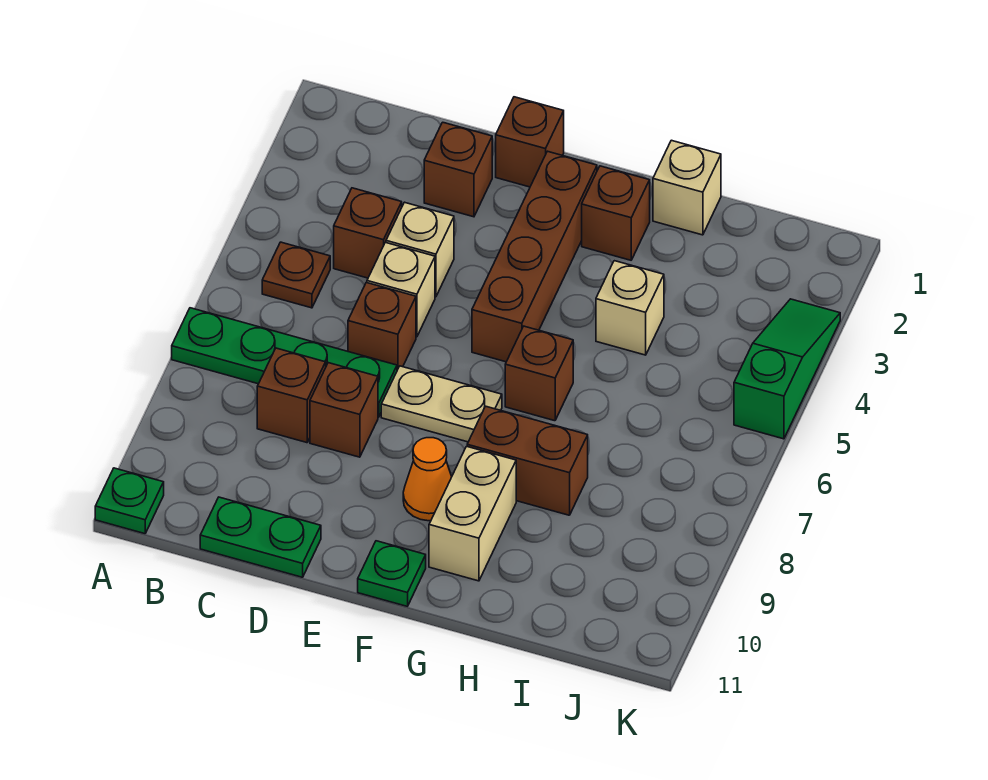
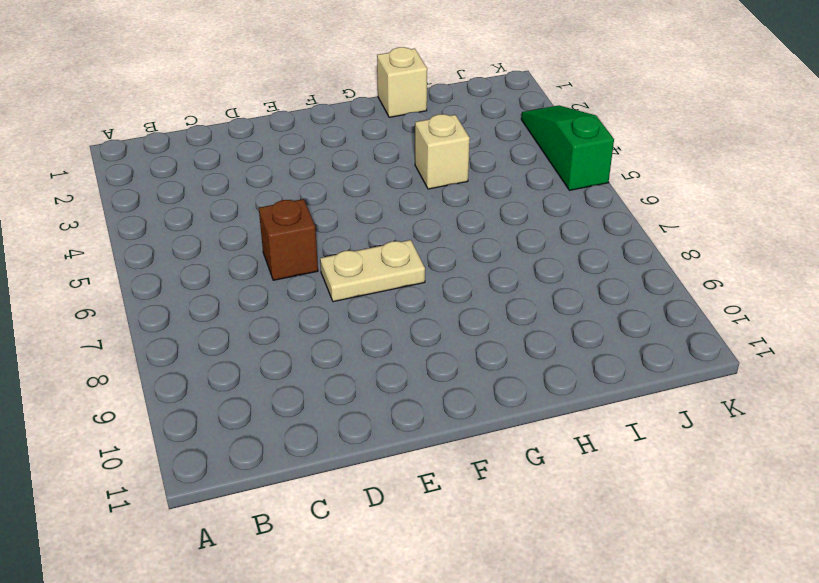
none -> green plate A7:D7 level 1
none -> green plate A11 level 1
none -> brown plate B5 level 1

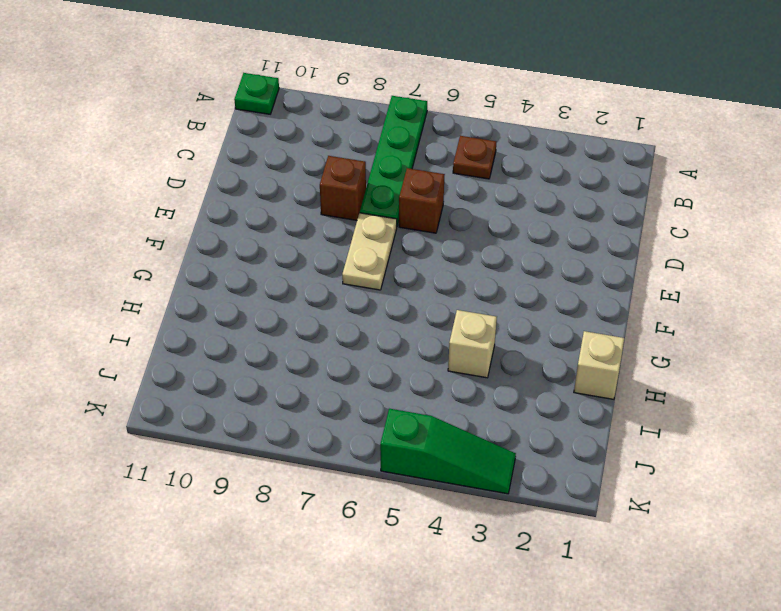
none -> brown brick C4 level 1
none -> brown brick C8 level 1
none -> green plate C11:D11 level 1

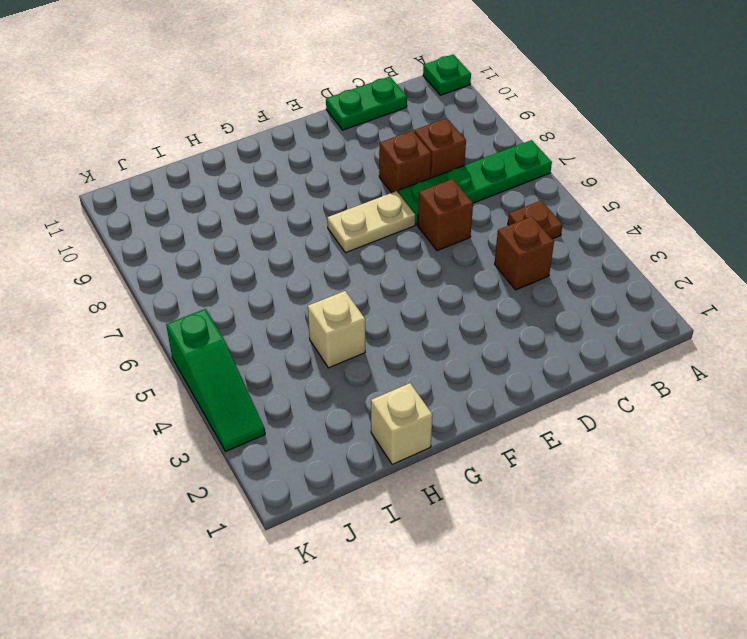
none -> brown brick D2 level 1
none -> tan brick D4 level 1
none -> tan brick D5 level 1

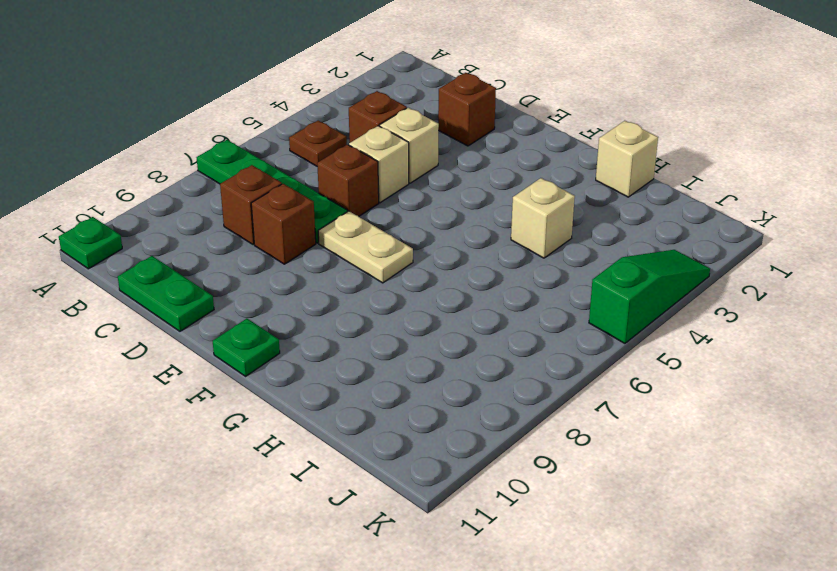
none -> brown brick E1 level 1
none -> brown brick F2:F5 level 1
none -> orange cone F9 level 1

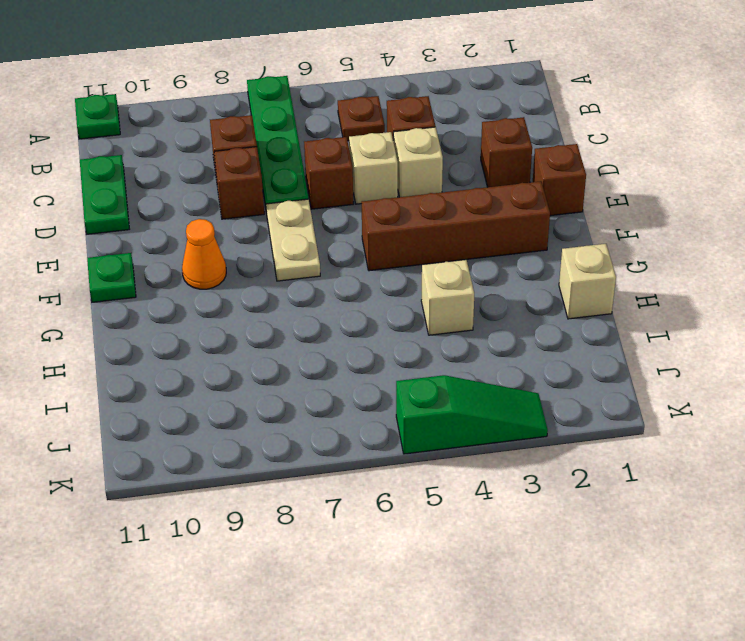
none -> brown brick G2 level 1
none -> brown brick G6 level 1
none -> brown brick G8:H8 level 1

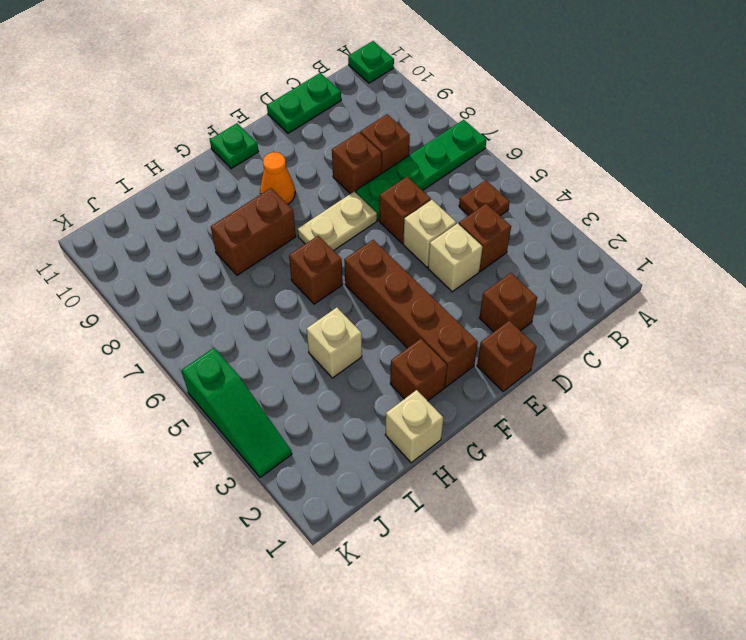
none -> tan brick G9:G10 level 1

